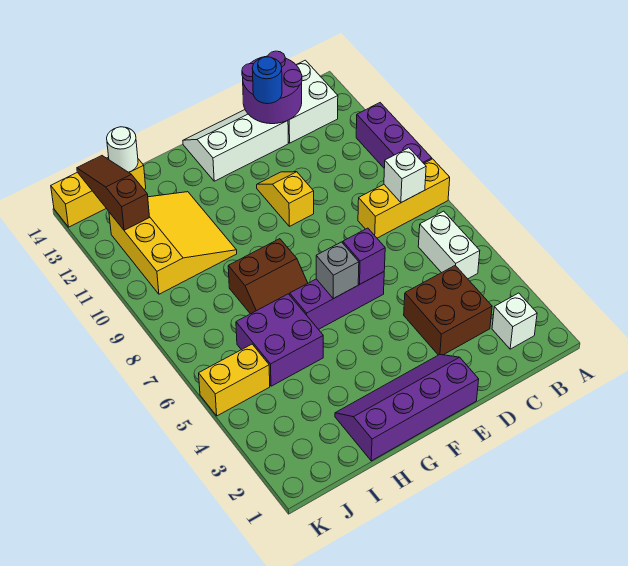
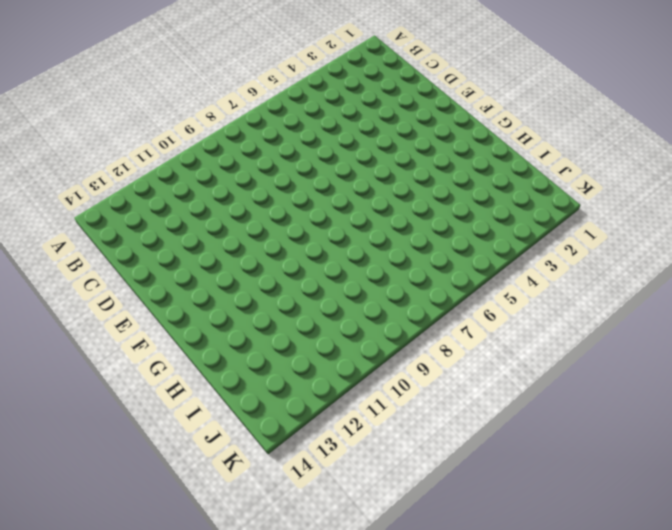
none -> yellow brick A8:C8 level 1
none -> purple brick A9:A11 level 1
none -> white brick B2 level 1

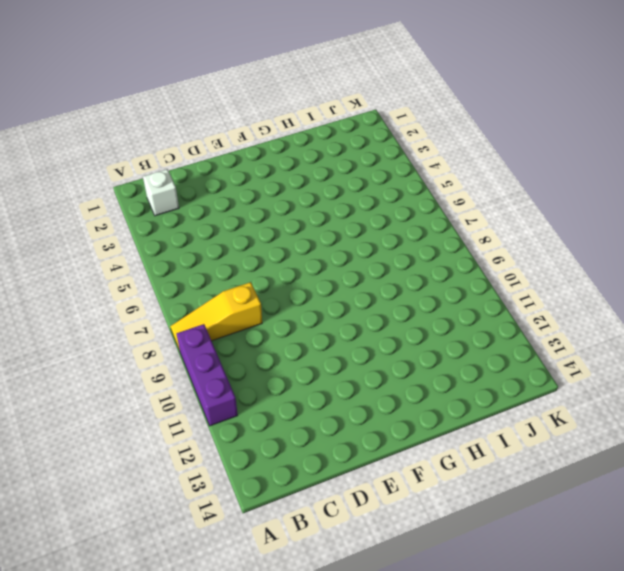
yellow slope A8:C8 level 1 top C -> yellow brick A8:C8 level 1
none -> white brick B5:B6 level 1
none -> white brick B13:C14 level 1
none -> brown brick C3:D4 level 1

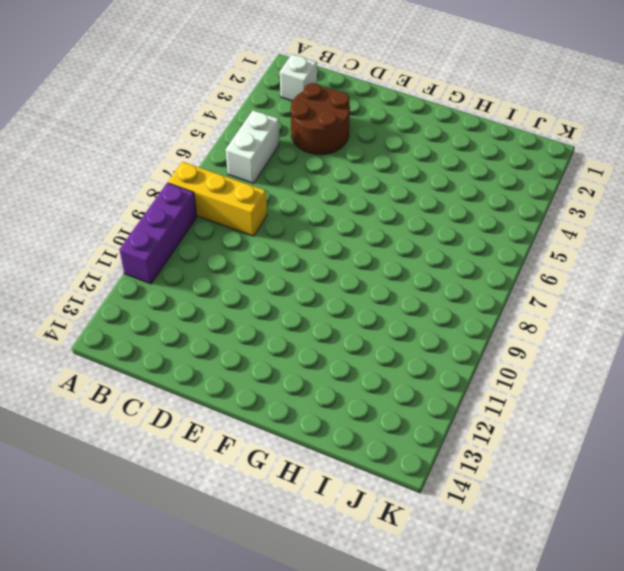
brown round brick C3:D4 level 1 -> brown brick C3:D4 level 1
none -> white brick B13:C14 level 1
none -> white slope D13:F14 level 1 top 13
none -> purple slope E1:H2 level 1 top 1

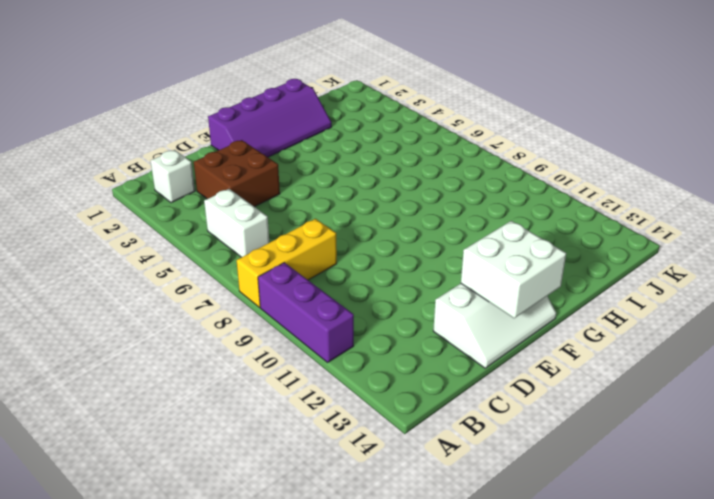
white brick E13:F14 level 2 -> white brick B13:C14 level 1
none -> purple brick E6:G6 level 1
none -> yellow slope E10:E11 level 1 top 10
none -> brown slope G7:H8 level 1 top 8

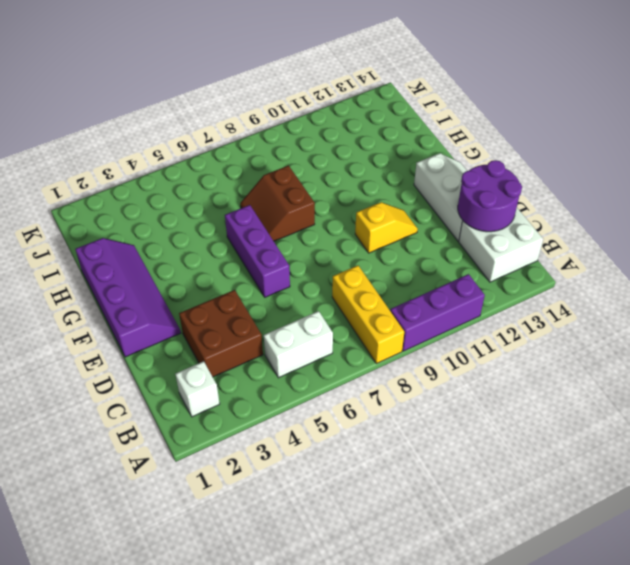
none -> purple brick H5:I6 level 1
none -> yellow slope H10:J12 level 1 top J
none -> yellow brick I14:K14 level 1

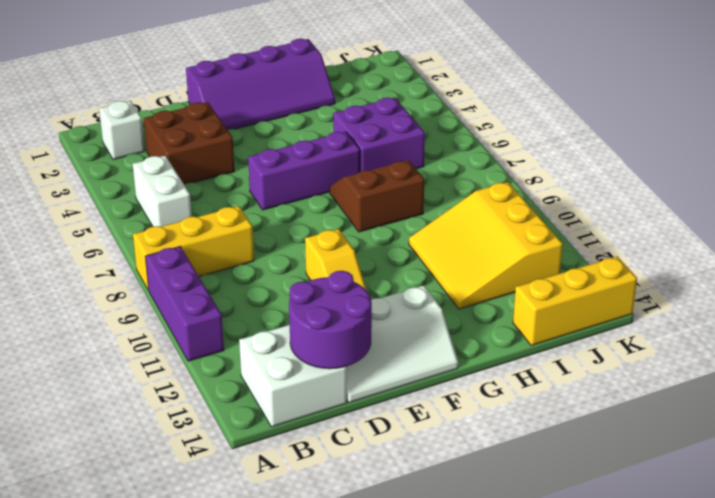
none -> yellow brick J5:K5 level 1
none -> white brick B8 level 2
none -> purple brick E6 level 2

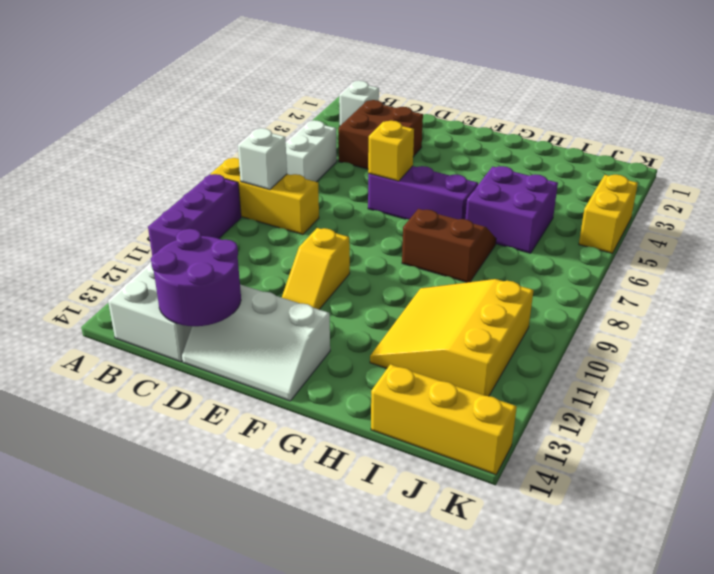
yellow brick E6 level 2 -> purple brick E6 level 2
yellow brick K4:K5 level 1 -> yellow brick J5:K5 level 1
none -> purple slope E1:H2 level 1 top 1
none -> grey brick F6 level 2
none -> white round brick I14 level 2

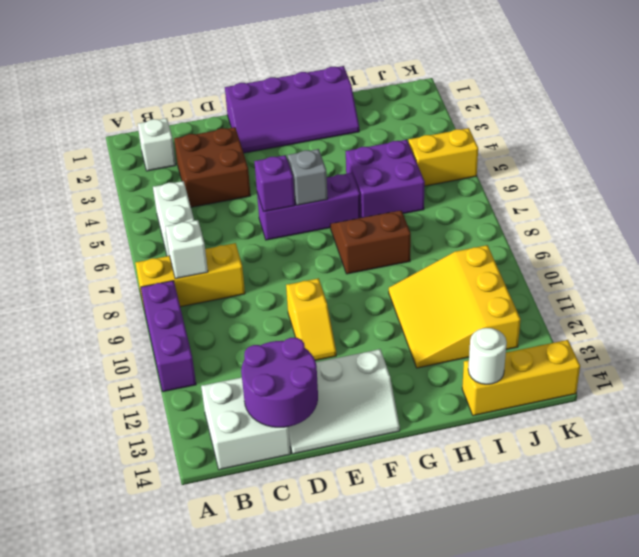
none -> brown slope J12:J14 level 2 top 12
none -> blue round brick D13 level 3

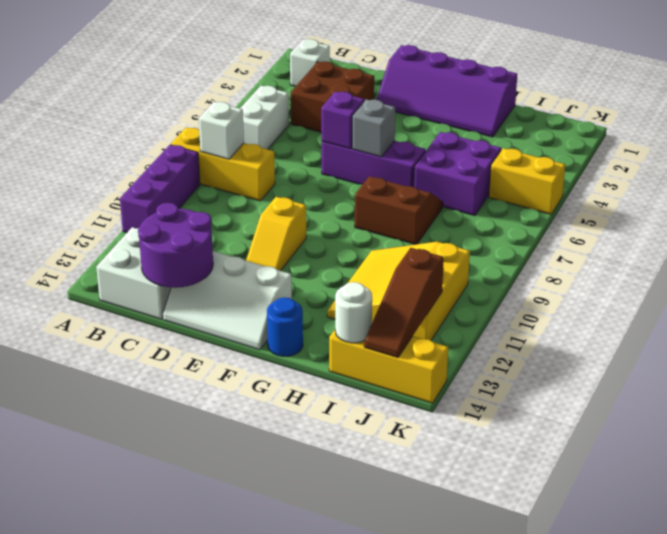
blue round brick G14 level 1 -> blue round brick D13 level 3

